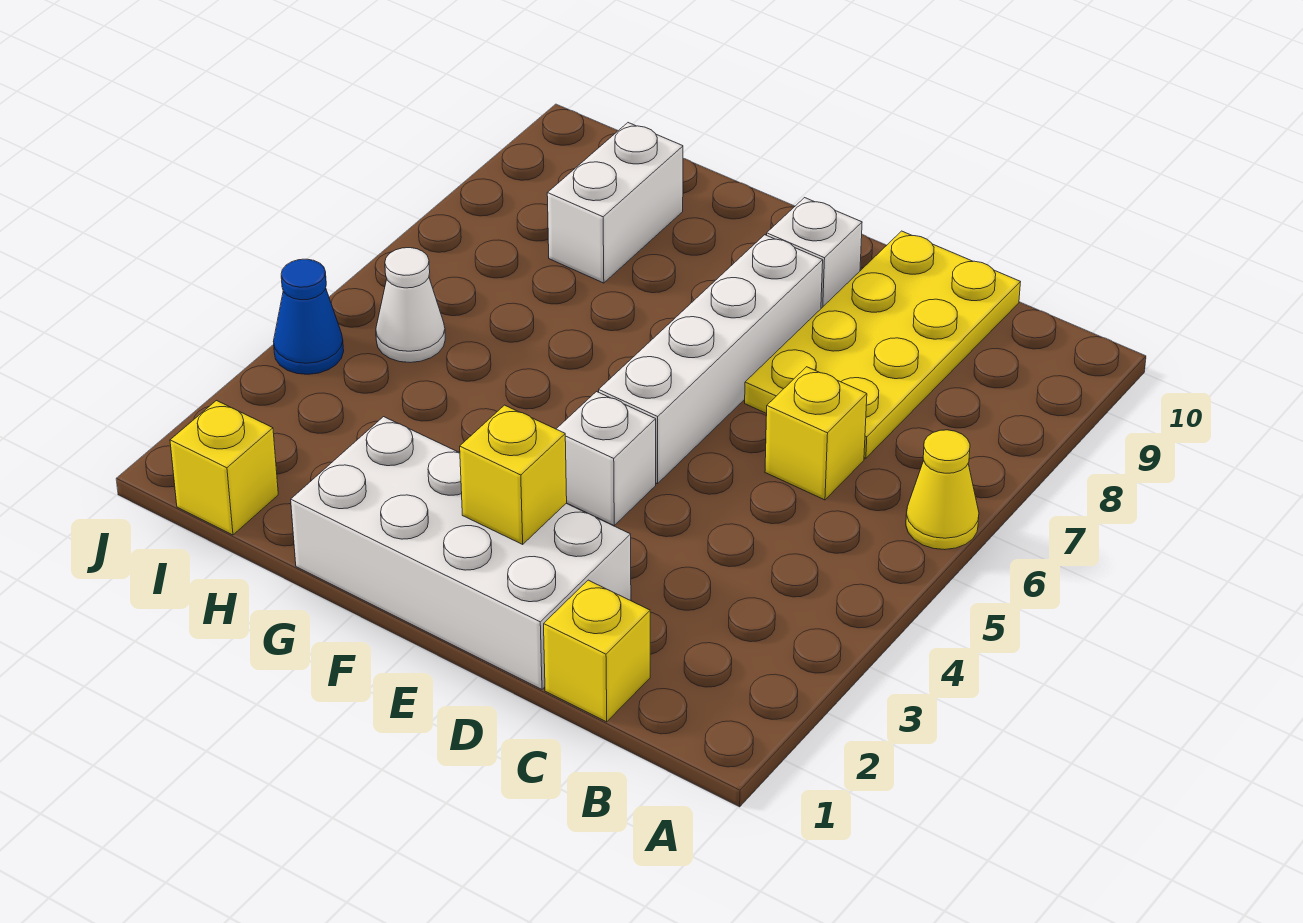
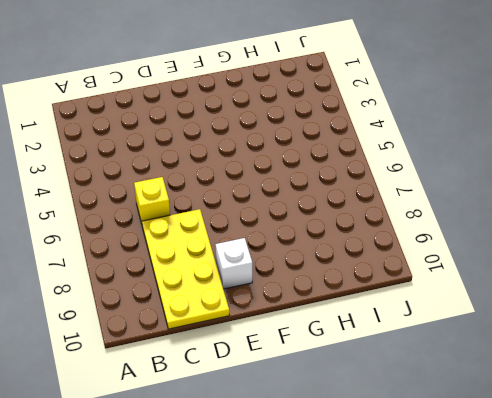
none -> yellow cone A6 level 1
none -> yellow brick C1 level 1
none -> white brick D1:G2 level 1

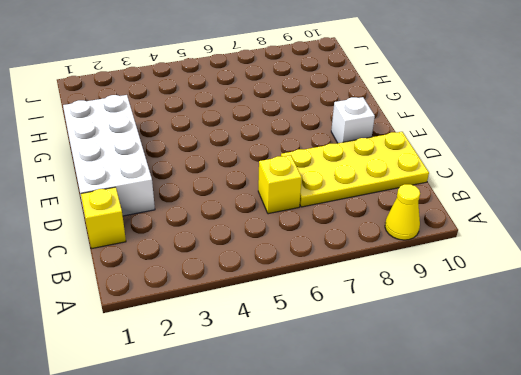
yellow cone A9 level 1 -> yellow cone A6 level 1
none -> white brick E4 level 1
none -> white brick E5:E8 level 1
none -> white brick H8:H9 level 1

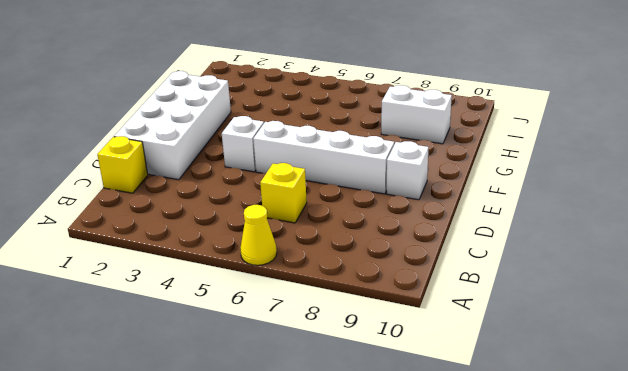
none -> yellow plate C7:D10 level 1
none -> yellow brick I1 level 1
none -> white cone I5 level 1

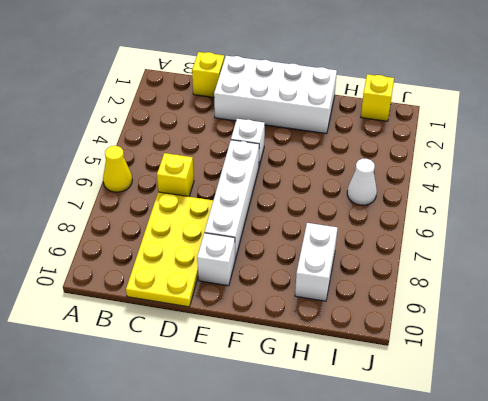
none -> blue cone J4 level 1
none -> yellow brick E2 level 2

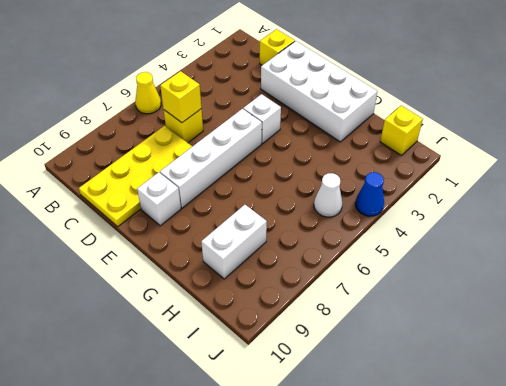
yellow brick C6 level 2 -> yellow brick E2 level 2

